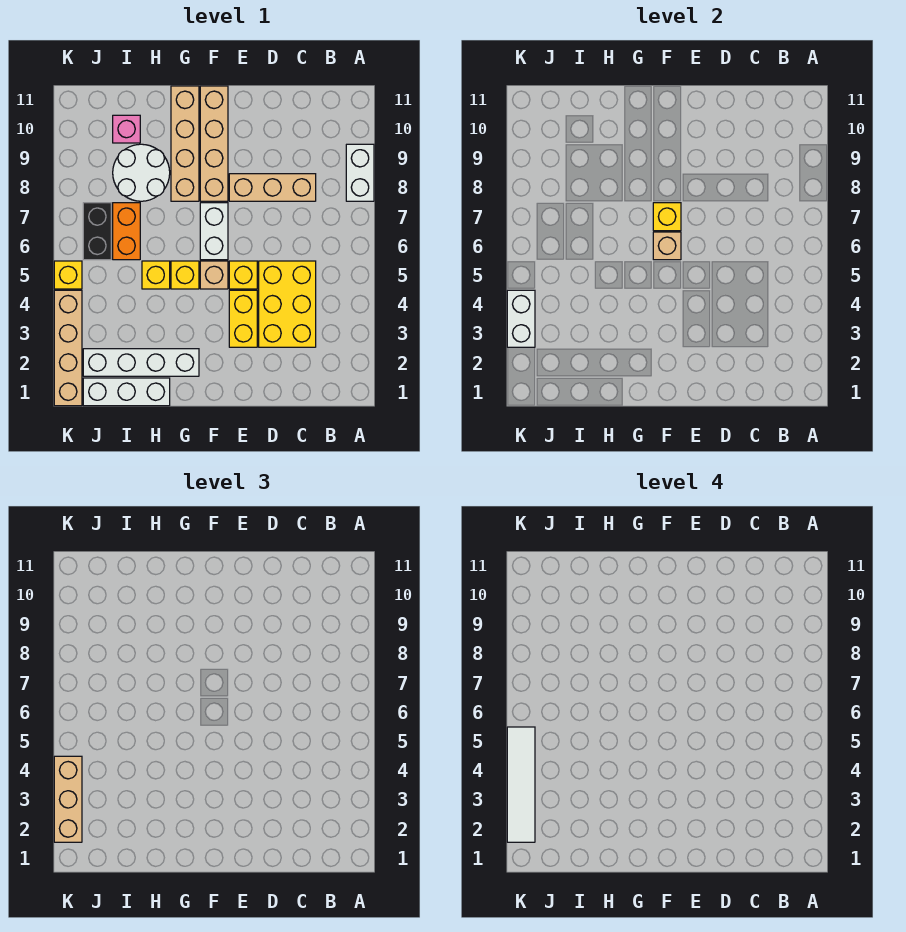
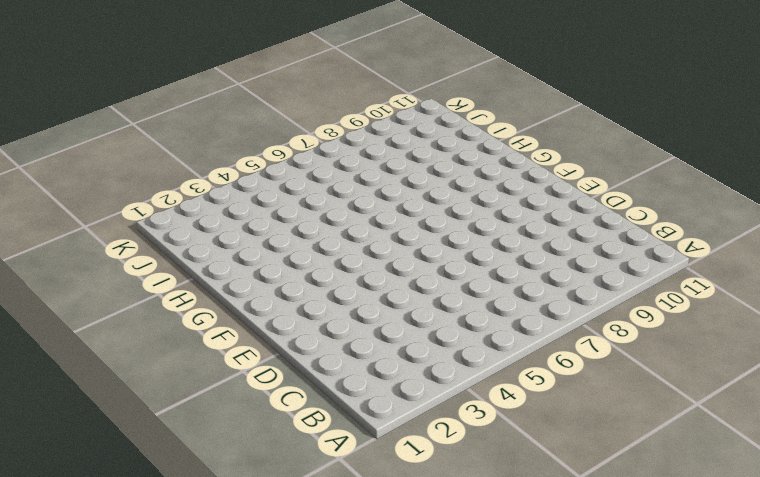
none -> white brick A8:A9 level 1
none -> yellow brick C3:D5 level 1
none -> tan brick C8:E8 level 1

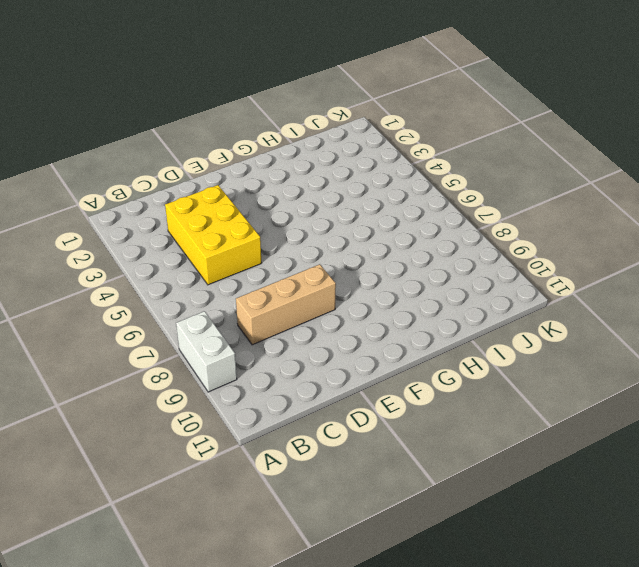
none -> yellow brick E3:E4 level 1
none -> yellow brick E5 level 1
none -> tan brick F5 level 1

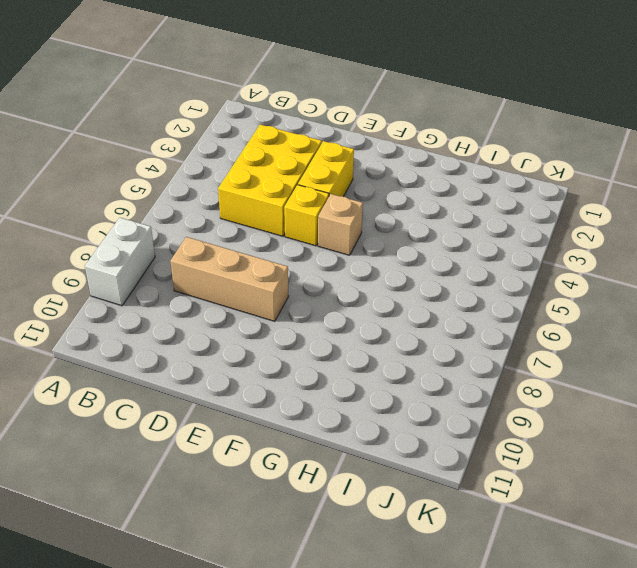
none -> white brick F6:F7 level 1
none -> tan brick F8:F11 level 1
none -> white brick G2:J2 level 1

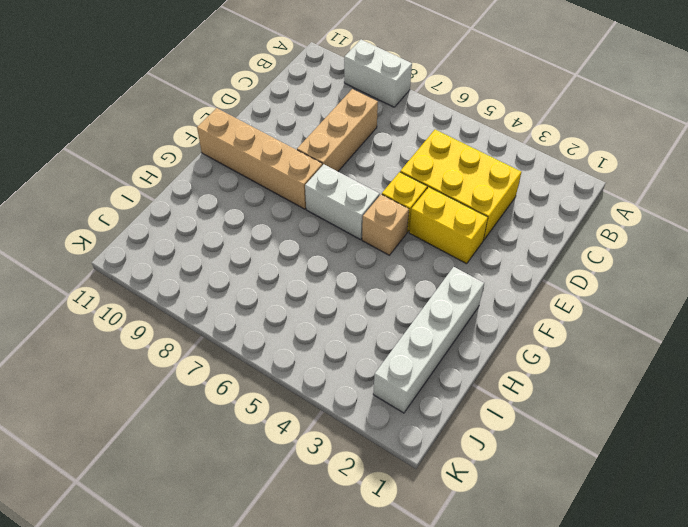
none -> yellow brick G5 level 1
none -> tan brick G8:G11 level 1
none -> white brick H1:J1 level 1

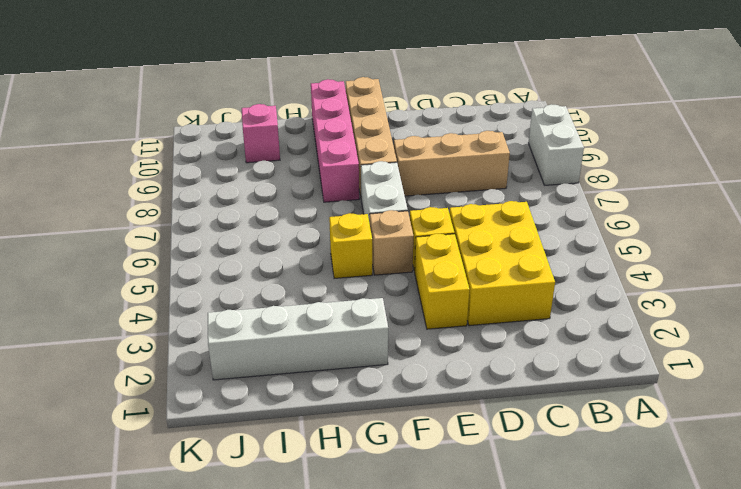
pink brick G8:G11 level 1 -> tan brick G8:G11 level 1
none -> white brick H1:J1 level 1
none -> yellow brick H5 level 1
none -> white round brick H8:I9 level 1

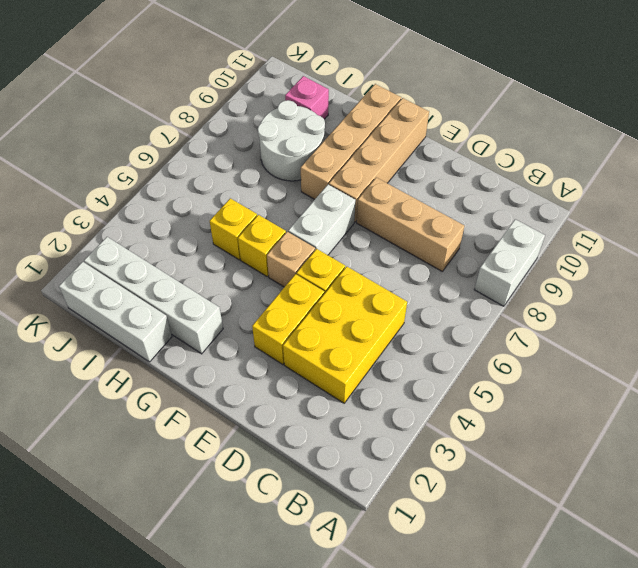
none -> orange brick I6:I7 level 1
none -> black brick J6:J7 level 1
none -> tan brick K1:K4 level 1

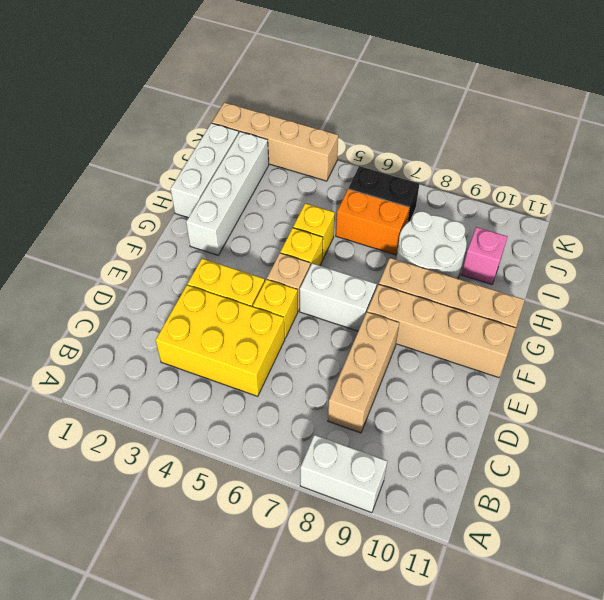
none -> yellow brick K5 level 1
none -> tan brick F6 level 2
none -> yellow brick F7 level 2

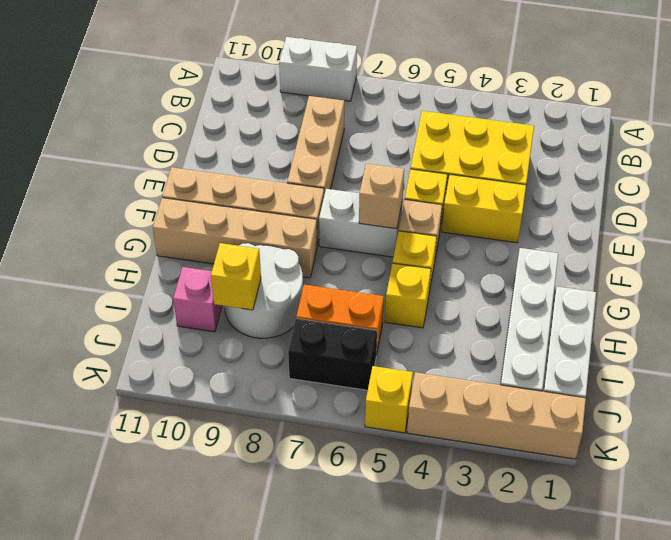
yellow brick I9 level 2 -> yellow brick F7 level 2
none -> white brick K3:K4 level 2
none -> tan brick K2:K4 level 3
none -> white tile K2:K5 level 4

